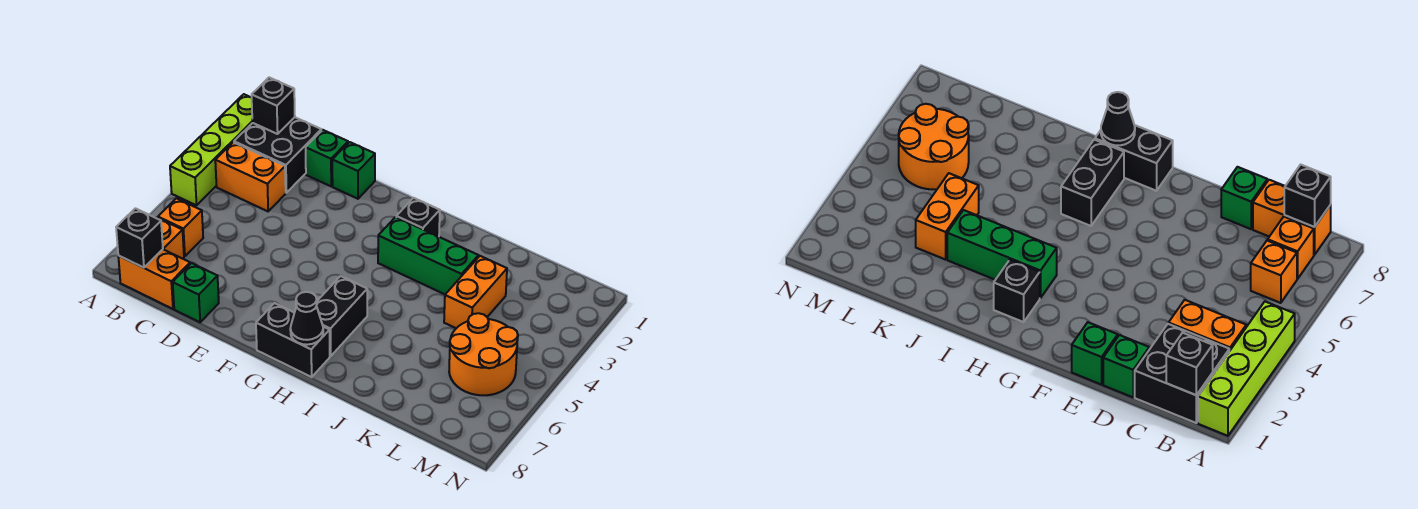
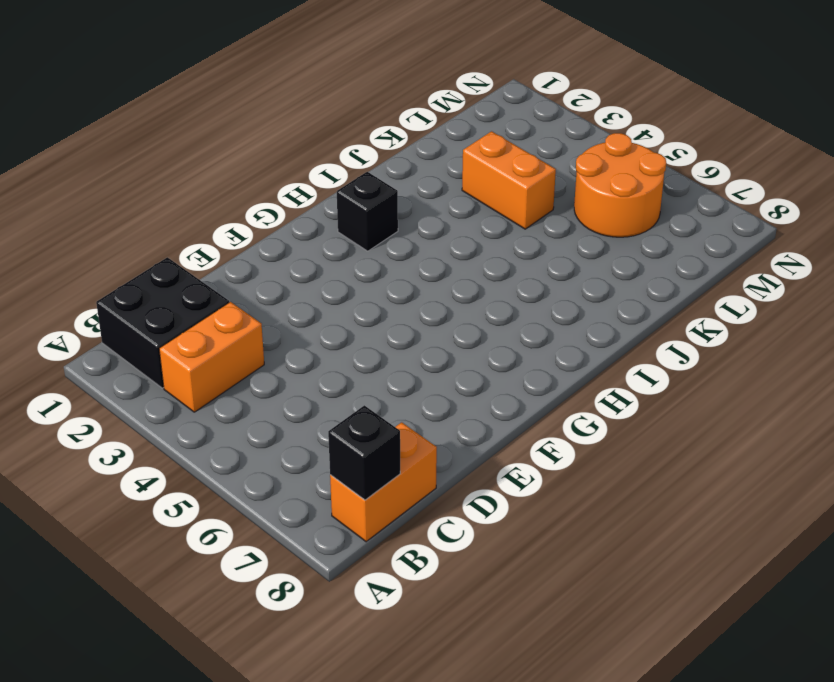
none -> lime brick A1:A4 level 1
none -> orange brick B6 level 1
none -> orange brick B7 level 1

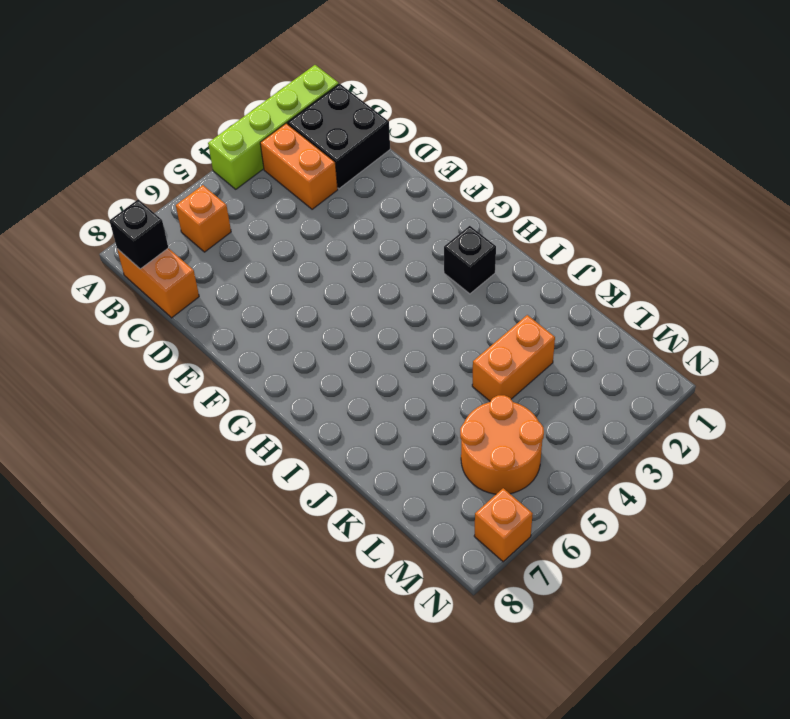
orange brick N7 level 1 -> orange brick B7 level 1
none -> green brick D1 level 1
none -> green brick D8 level 1
none -> green brick E1 level 1

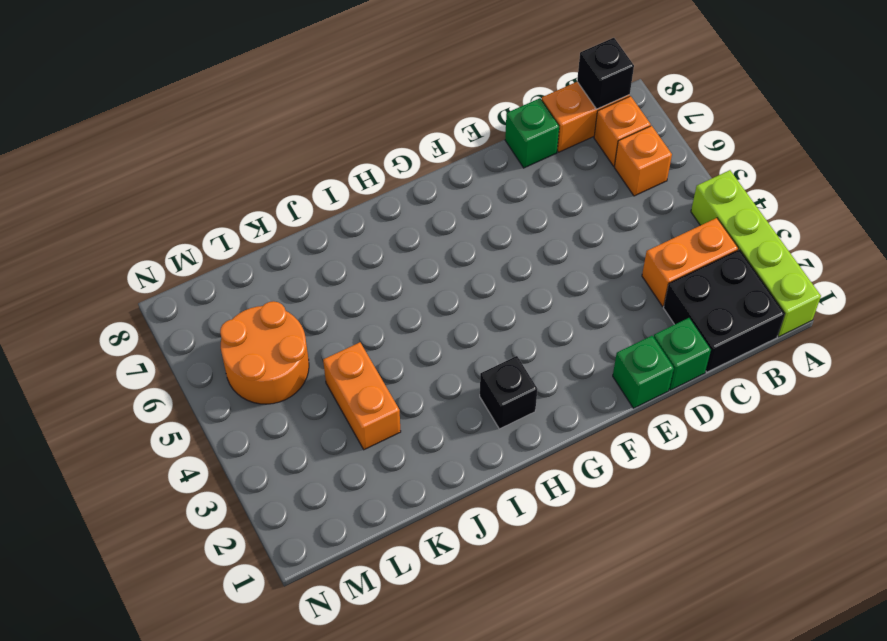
none -> black brick G8:H8 level 1
none -> green brick H3:J3 level 1
none -> black brick H6:H7 level 1

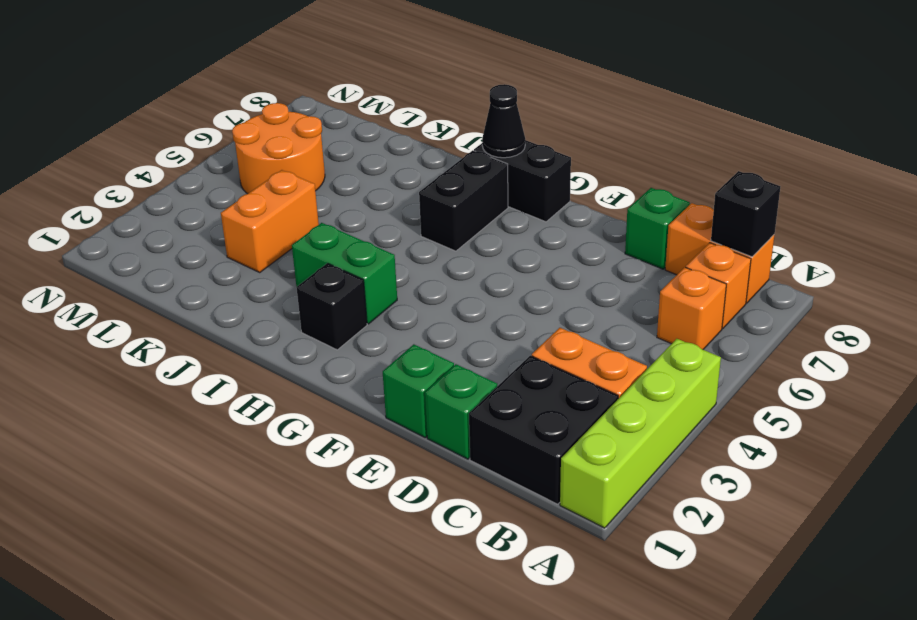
green brick H3:I3 level 1 -> green brick H3:J3 level 1
none -> black brick B1 level 2

